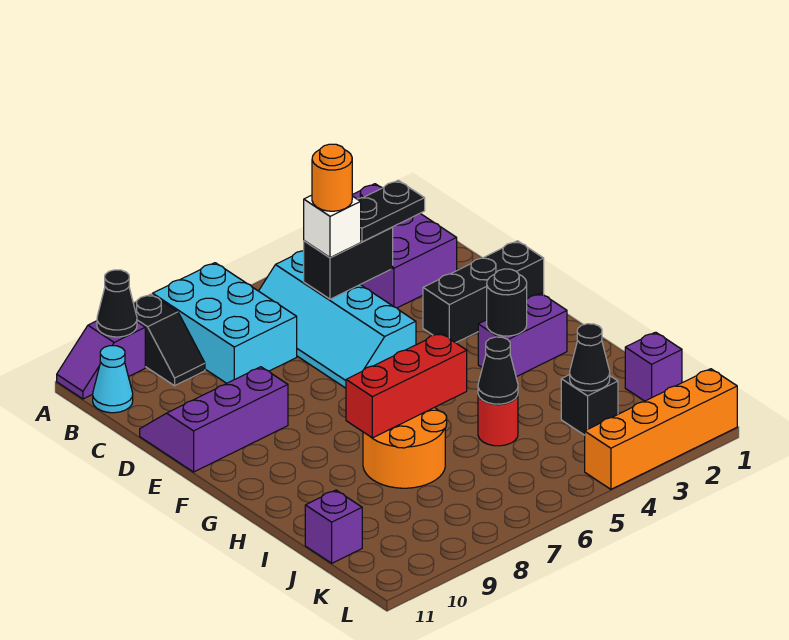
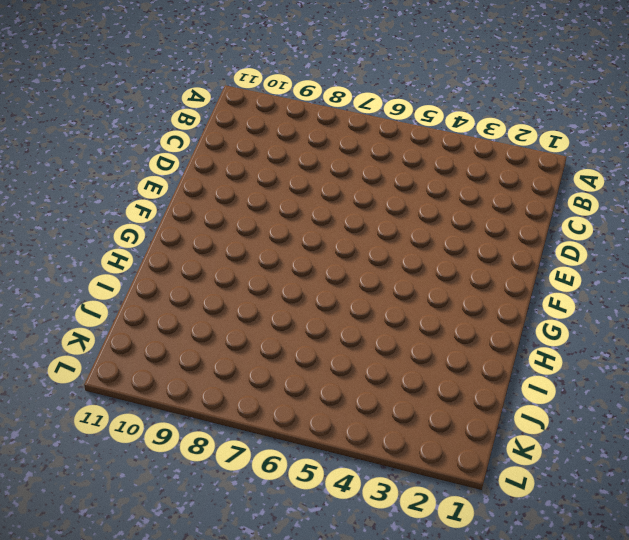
none -> purple brick A2:C3 level 1
none -> cyan brick A7:C8 level 1
none -> black slope A9:B9 level 1 top A

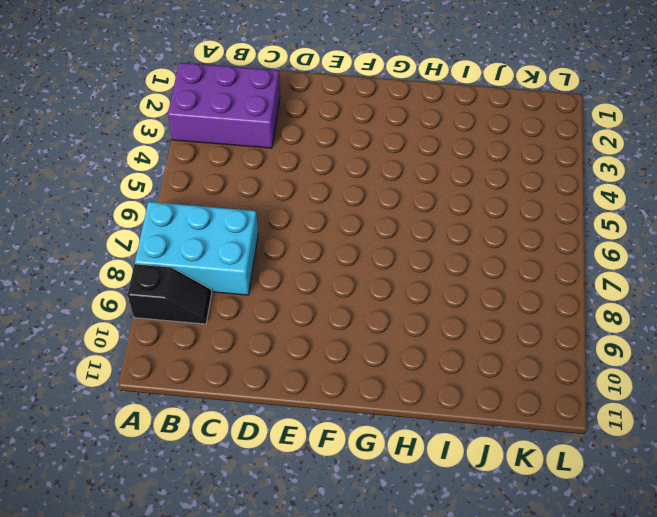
none -> purple slope A10:A11 level 1 top 10
none -> cyan slope B5:E6 level 1 top 5
none -> cyan cone B11 level 1

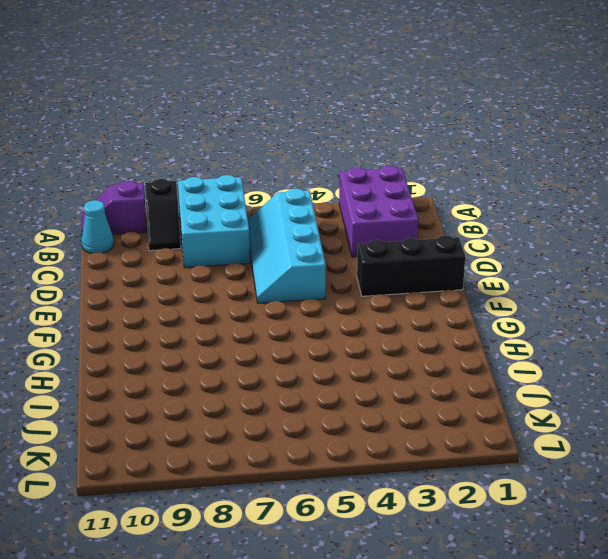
none -> purple slope D9:E11 level 1 top E
none -> purple brick G2:G3 level 1
none -> orange round brick H7:I8 level 1

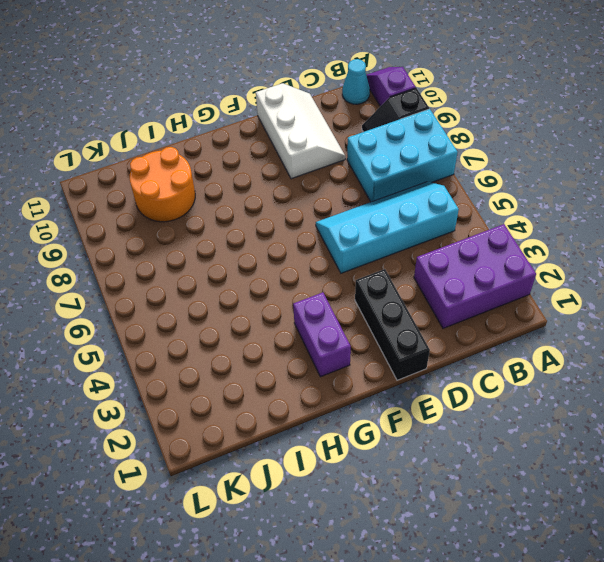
white slope D9:E11 level 1 top E -> purple slope D9:E11 level 1 top E
orange round brick I9:J10 level 1 -> orange round brick H7:I8 level 1
none -> red round brick I5 level 1
none -> purple brick J1 level 1
none -> black brick J3 level 1

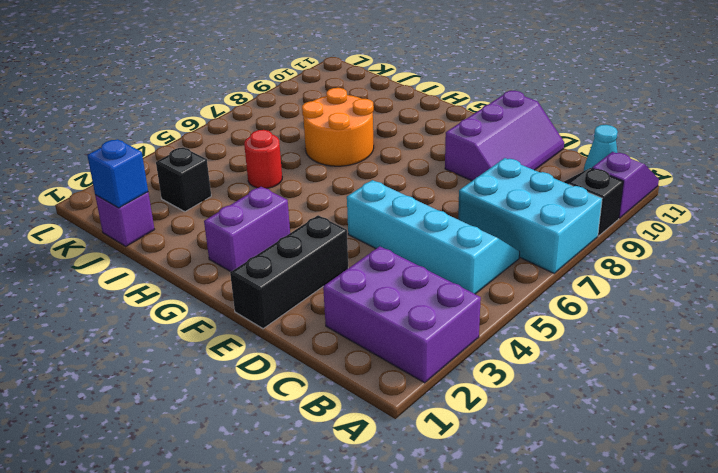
blue brick J1 level 2 -> none
none -> purple brick J11 level 1
none -> orange brick L1:L4 level 1
none -> black cone A10 level 2

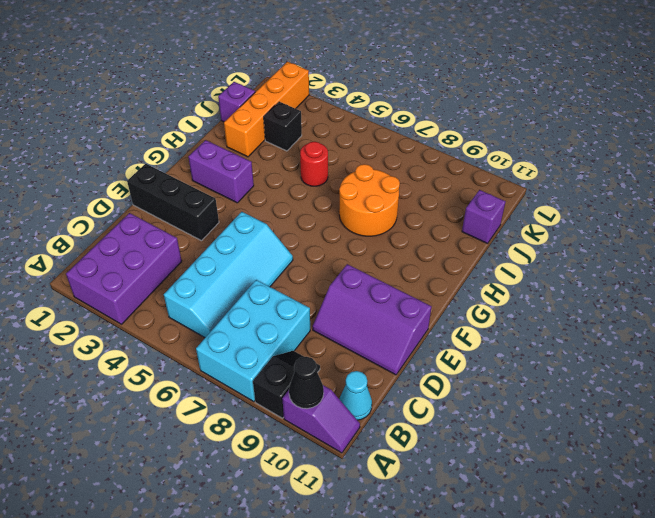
orange brick I2:L2 level 1 -> orange brick L1:L4 level 1
none -> black brick C4:C5 level 2
none -> black round brick G3 level 2
none -> red brick H6:H8 level 2

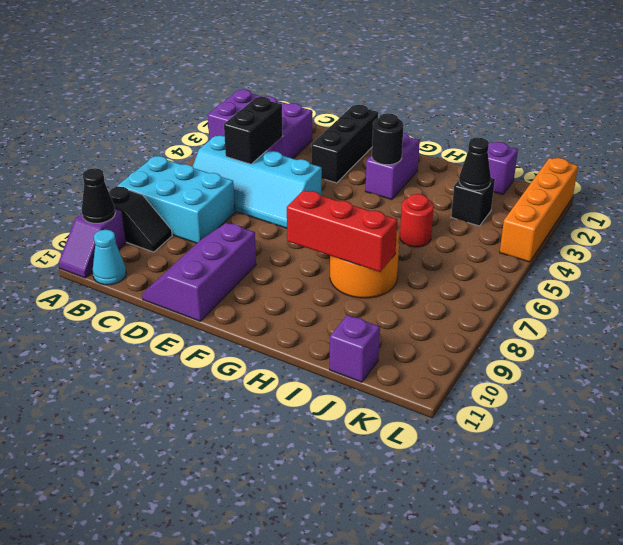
red brick G8:I8 level 2 -> red brick H6:H8 level 2
none -> black cone I5 level 2
none -> black plate C3:C4 level 3
none -> white brick C5 level 3

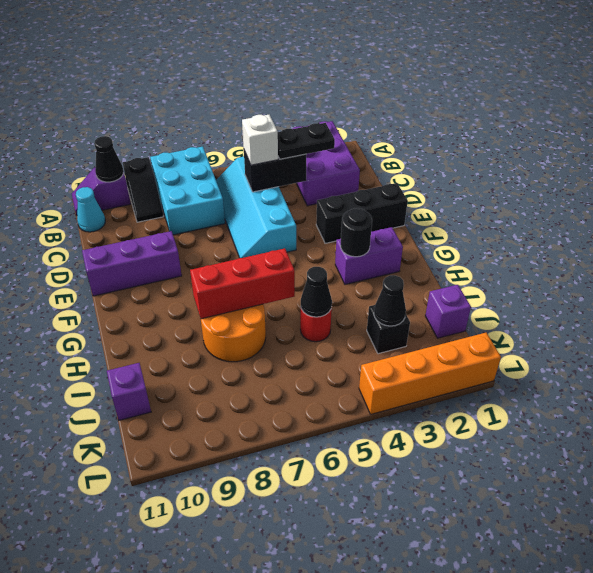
none -> orange round brick C5 level 4

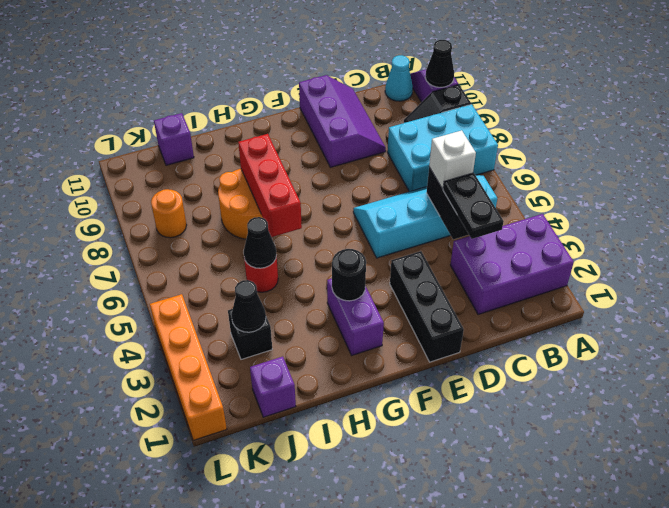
orange round brick K8 level 1 -> orange round brick C5 level 4

